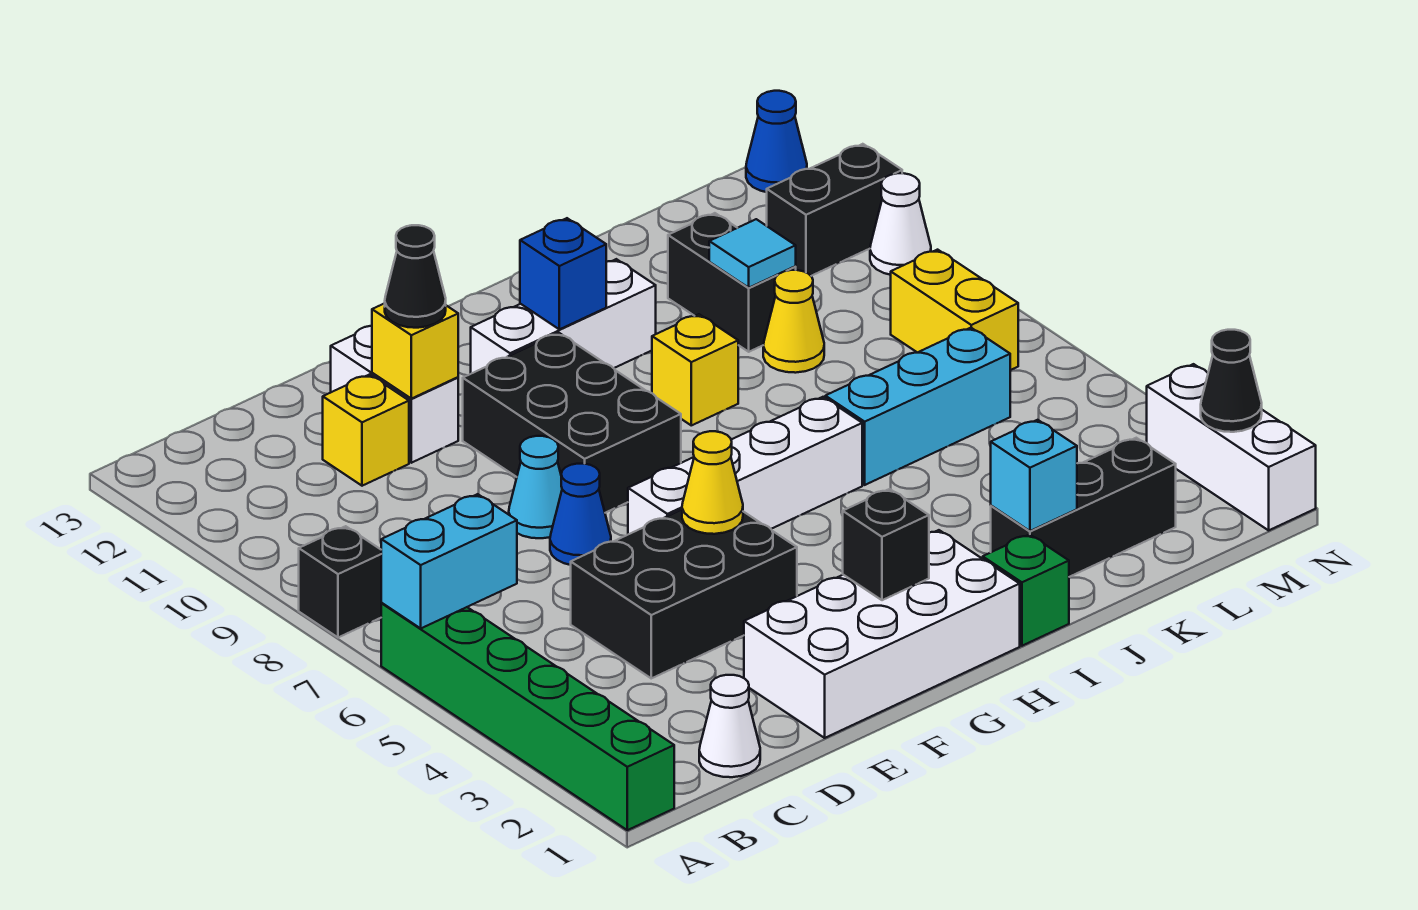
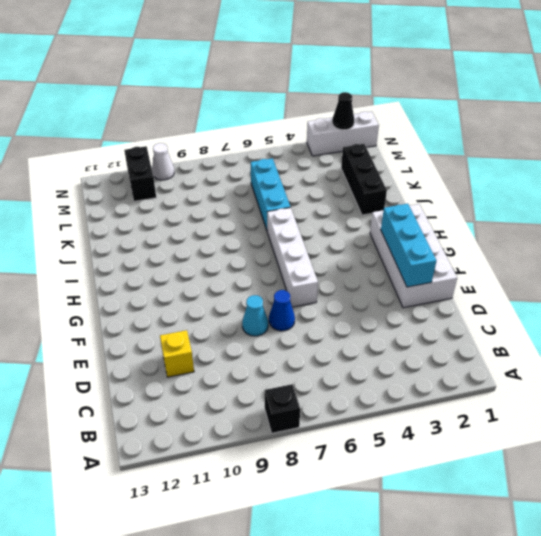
cyan brick E2:G2 level 2 -> black brick G2 level 2
none -> green brick A1:A6 level 1
none -> white cone C1 level 1
none -> black brick D4:F5 level 1
none -> white brick E11:E12 level 1

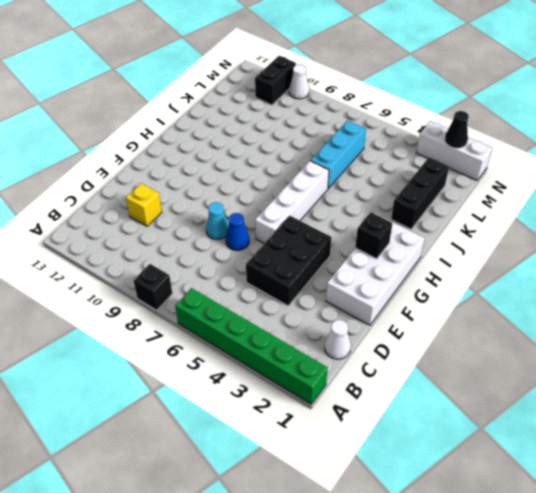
none -> white brick E11:E12 level 1
none -> black brick F8:G10 level 1
none -> white brick G11:I11 level 1
none -> green brick I1 level 1

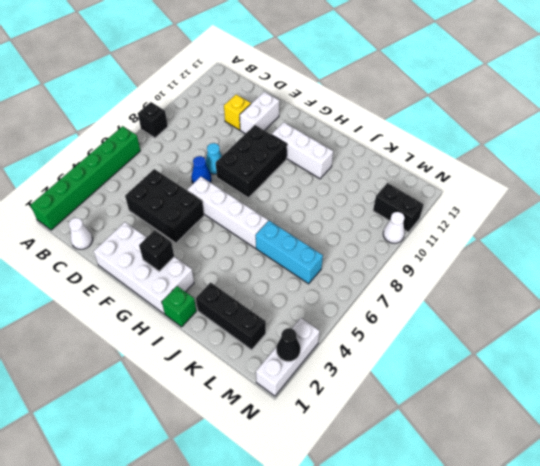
none -> yellow brick I9 level 1
none -> yellow cone K9 level 1
none -> black brick K10:K11 level 1
none -> yellow brick M7:M8 level 1

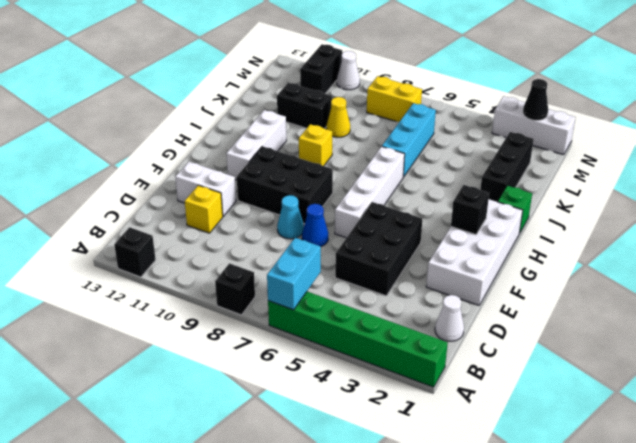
black brick A12 level 1 -> none
none -> blue cone N13 level 1
none -> yellow brick E11 level 2
none -> yellow cone F5 level 2
none -> blue brick H11 level 2

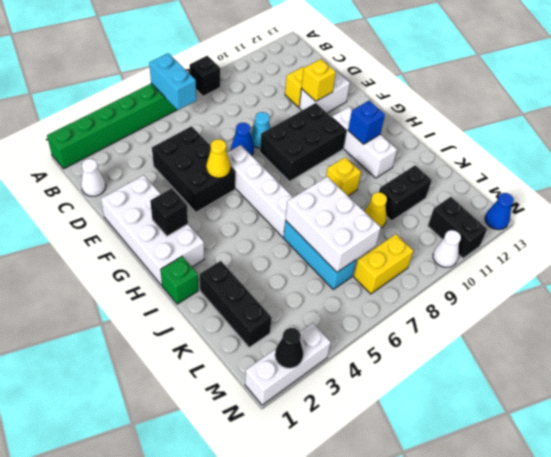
white brick J6:L7 level 2 -> none
none -> cyan brick J2 level 2
none -> cyan tile K10 level 2
none -> black cone E11 level 3

